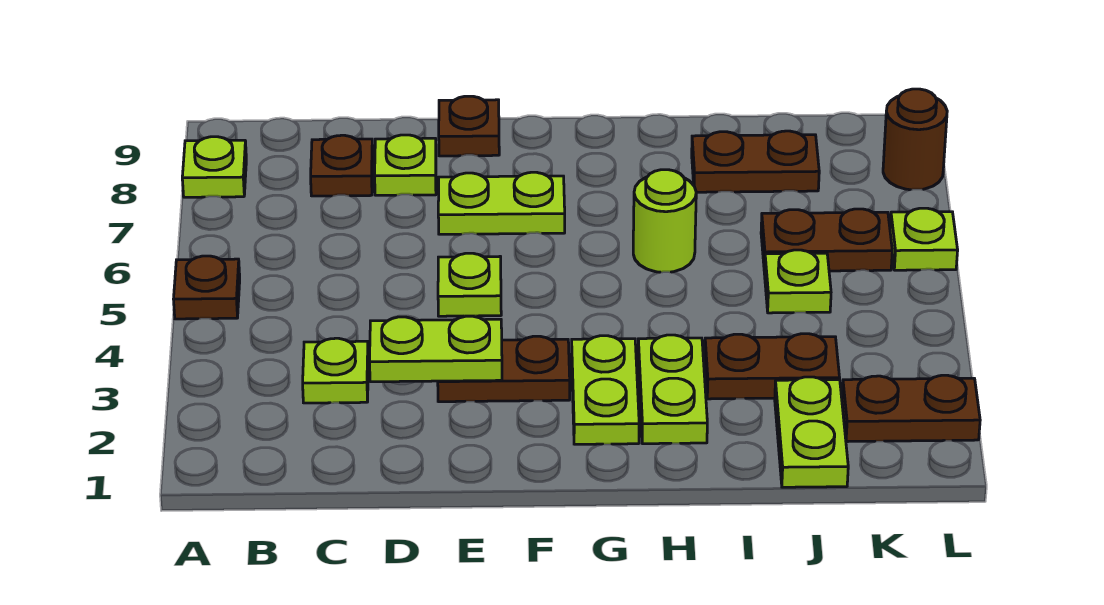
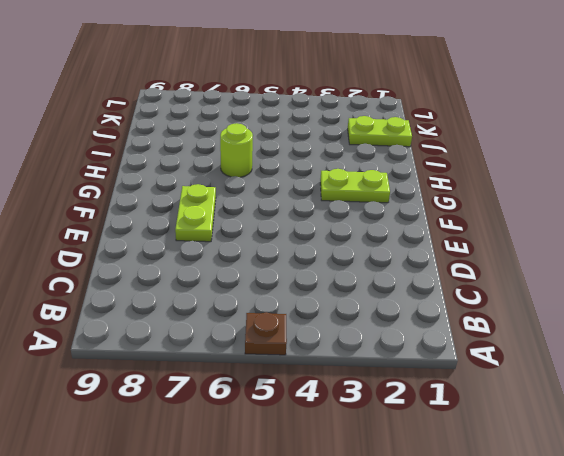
none -> lime plate A8 level 1
none -> lime plate C3 level 1
none -> brown plate C8 level 1

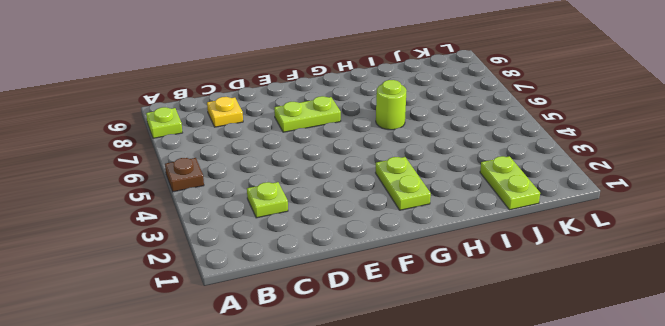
yellow plate C8 level 1 -> brown plate C8 level 1
none -> lime plate D8 level 1
none -> brown plate E3:F3 level 1
none -> lime plate E5 level 1

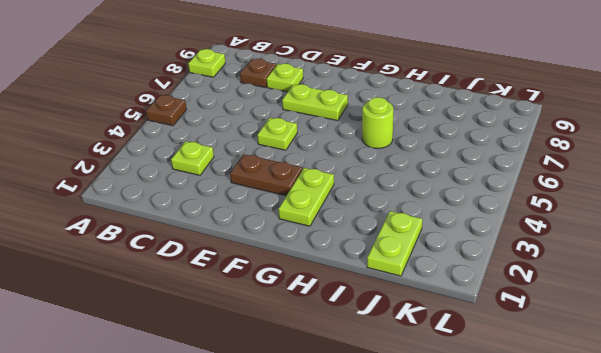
none -> brown plate E9 level 1
none -> lime plate H2:H3 level 1
none -> brown plate I3:J3 level 1

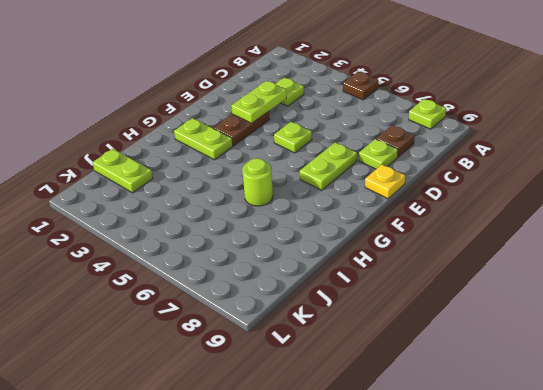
yellow plate E9 level 1 -> brown plate E9 level 1
none -> lime plate H2:H3 level 1
none -> brown plate I3:J3 level 1
none -> brown plate I8:J8 level 1

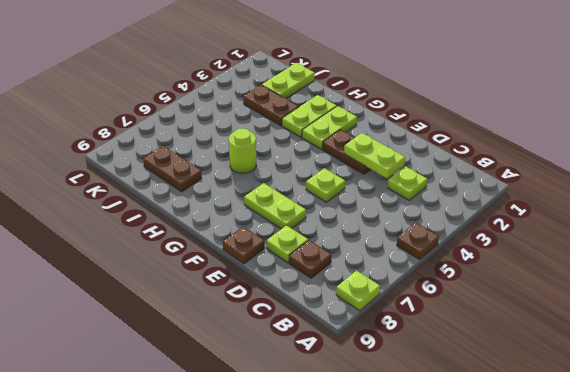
none -> lime plate J5 level 1
none -> brown plate J6:K6 level 1
none -> brown plate K2:L2 level 1

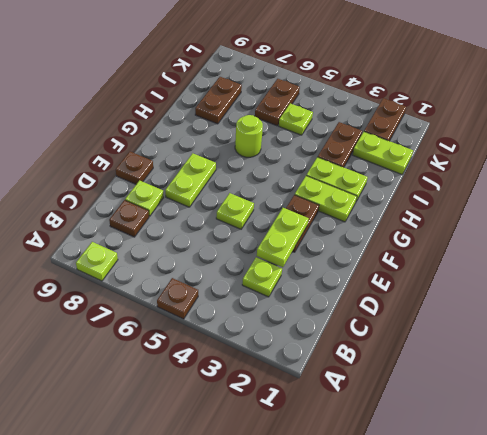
none -> lime plate L6 level 1
none -> brown round brick L8 level 1

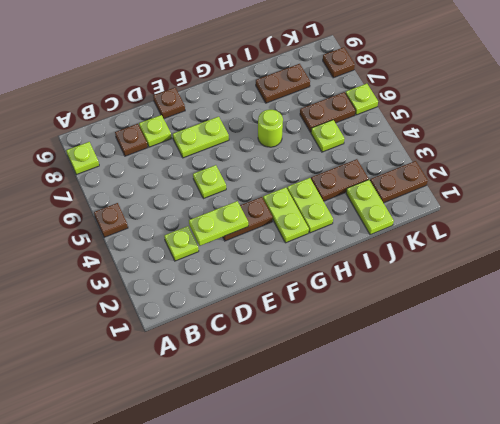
brown plate L8 level 1 -> brown round brick L8 level 1

